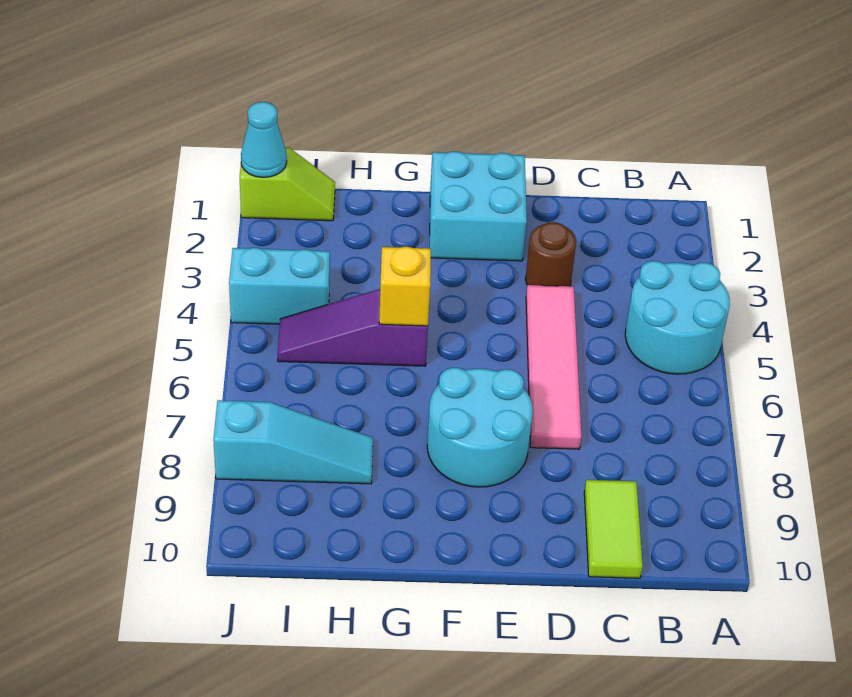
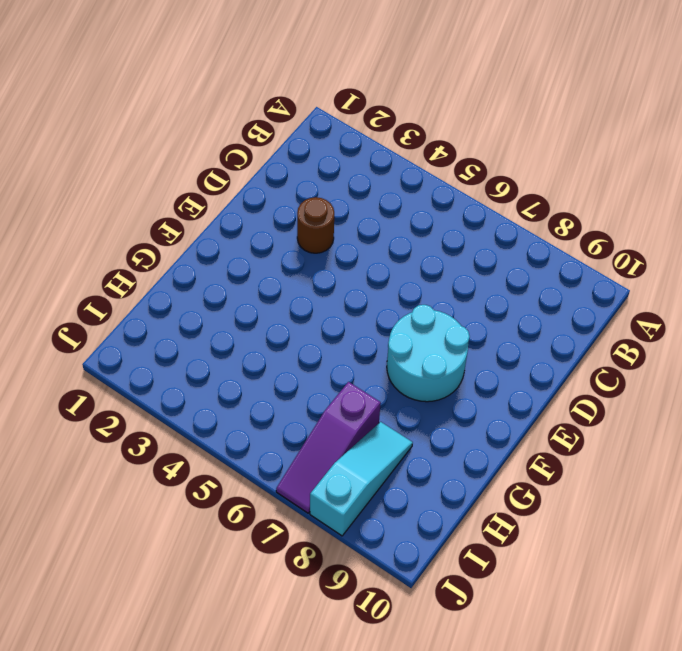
purple slope H7:J7 level 1 top H -> purple slope G5:I5 level 1 top G
none -> cyan round brick A4:B5 level 1
none -> lime tile C9:C10 level 1
none -> pink tile D4:D7 level 1

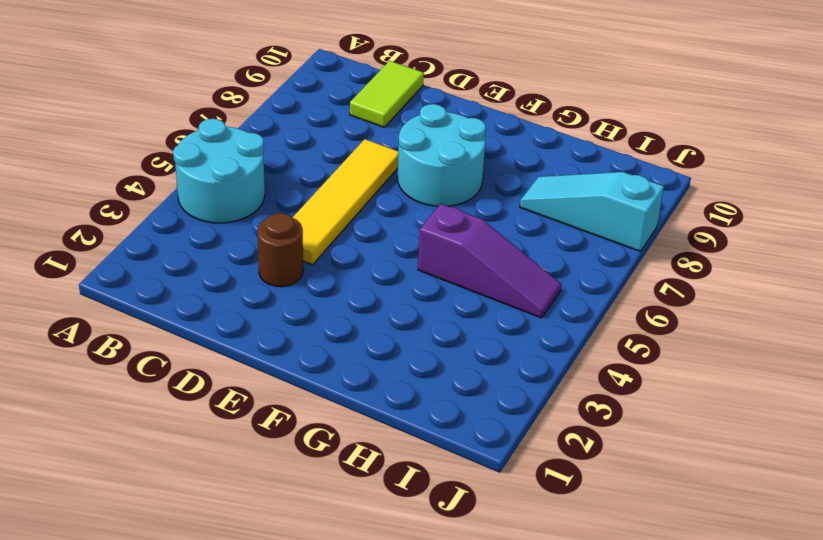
yellow tile D4:D7 level 1 -> pink tile D4:D7 level 1
none -> cyan brick E1:F2 level 1
none -> lime slope I1:J1 level 1 top J
none -> cyan brick I4:J4 level 1

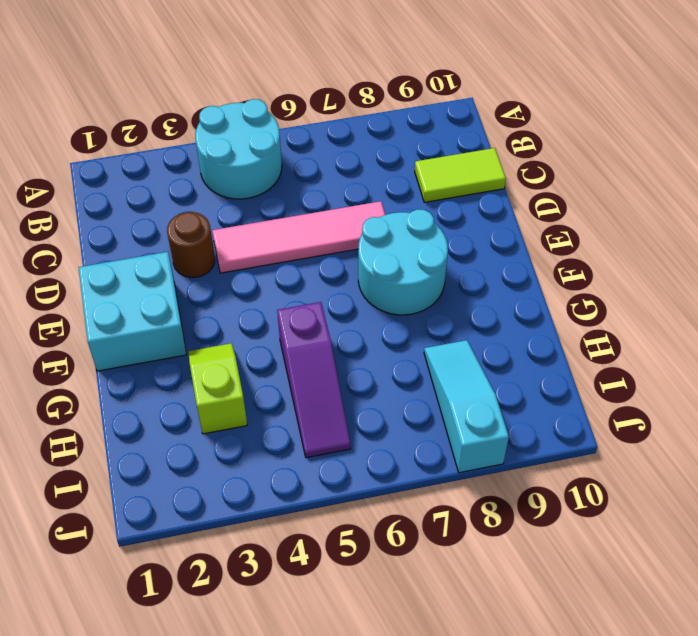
lime slope G3:H3 level 1 top H -> lime slope I1:J1 level 1 top J
none -> cyan brick I4:J4 level 1
none -> yellow brick G5 level 2
none -> cyan cone J1 level 2

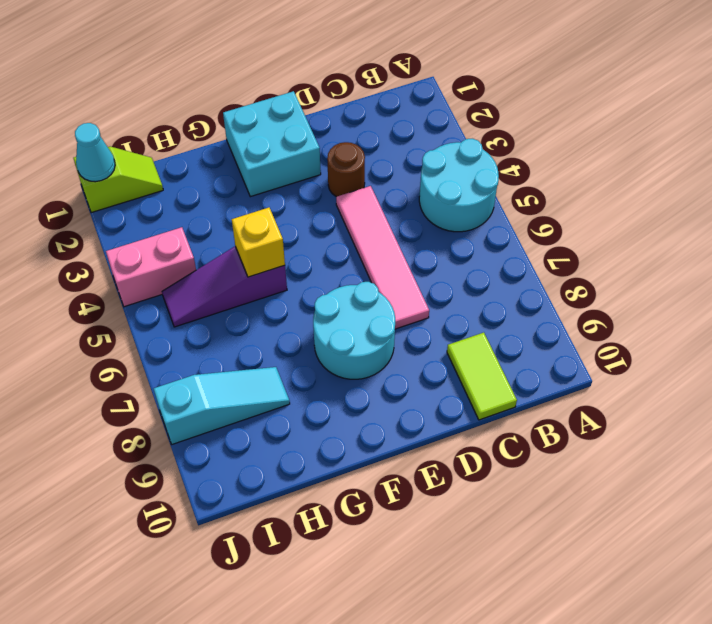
pink brick I4:J4 level 1 -> cyan brick I4:J4 level 1

